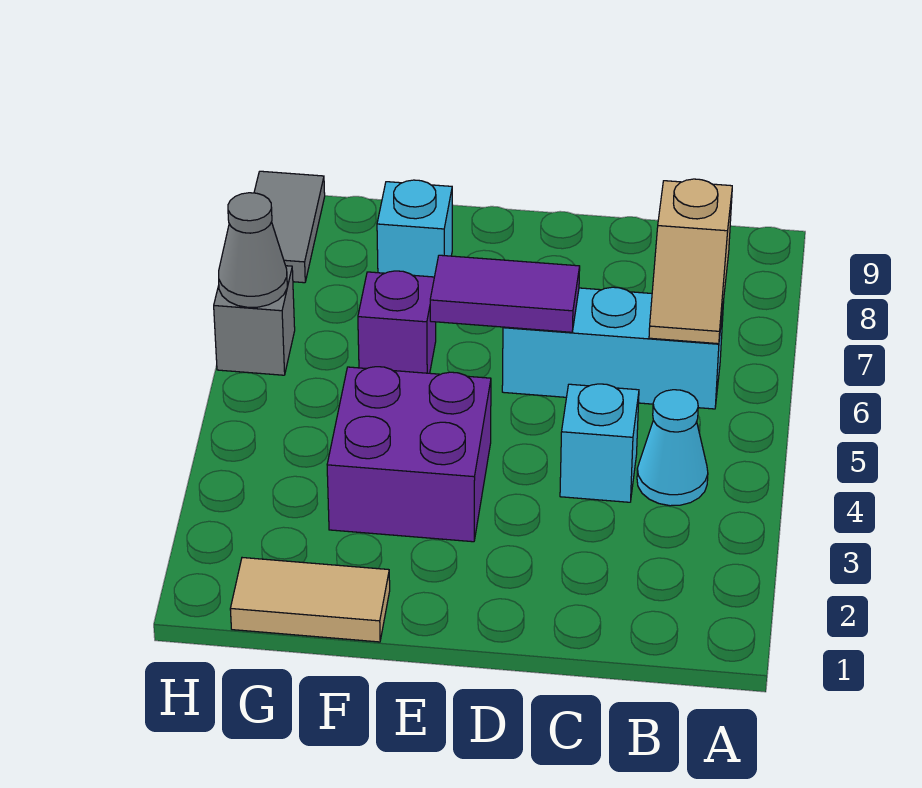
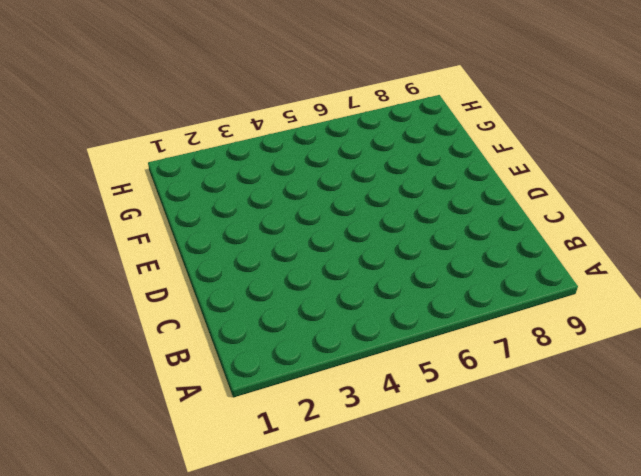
none -> cyan cone B4 level 1
none -> cyan brick B6:D6 level 1
none -> cyan brick C4 level 1

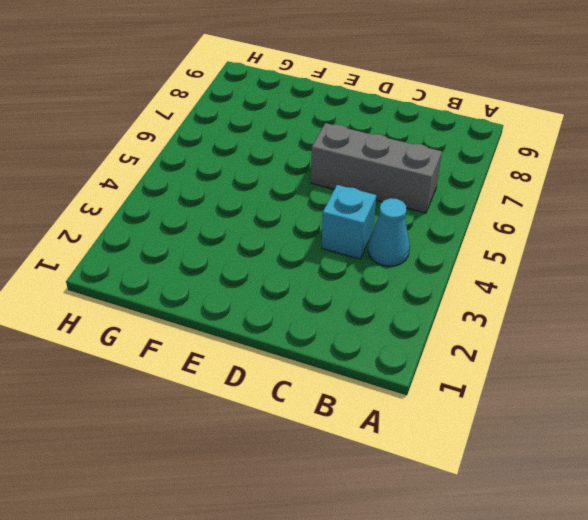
grey brick B6:D6 level 1 -> cyan brick B6:D6 level 1
none -> purple brick E3:F4 level 1
none -> tan tile F1:G1 level 1
none -> purple brick F6 level 1

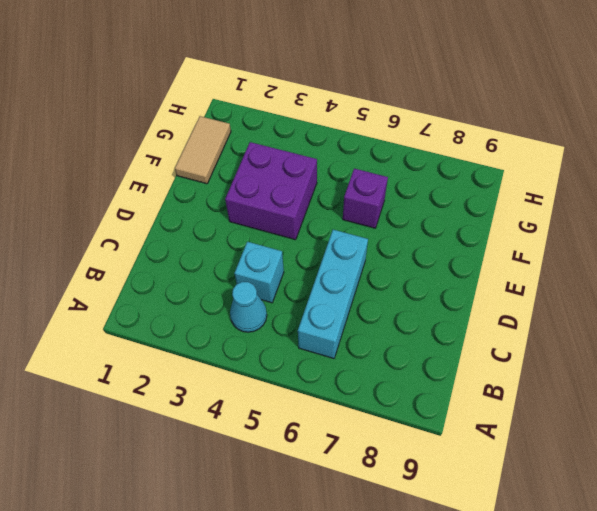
none -> cyan brick F8 level 1
none -> grey brick H6 level 1
none -> grey tile H8:H9 level 1

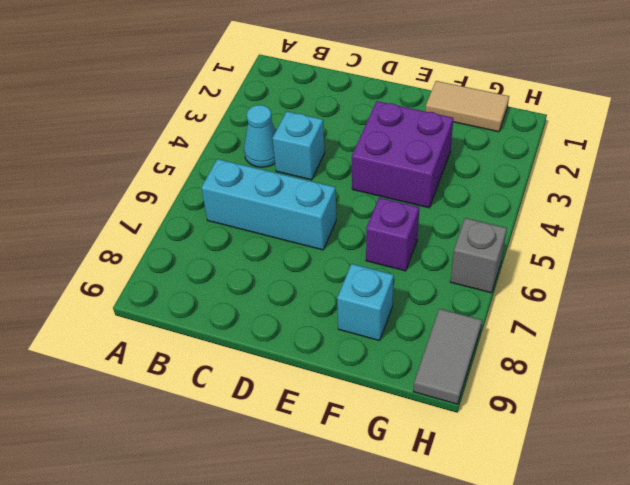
none -> tan slope B6:B7 level 2 top 7
none -> purple tile D6:E6 level 2
none -> grey cone H6 level 2

